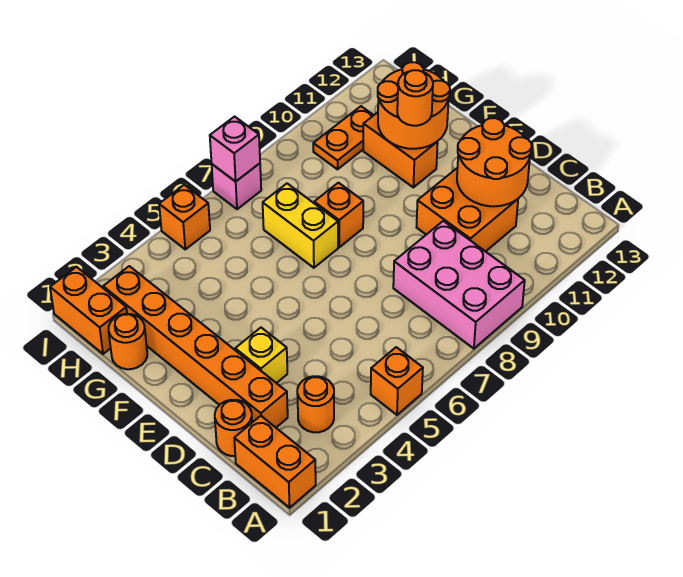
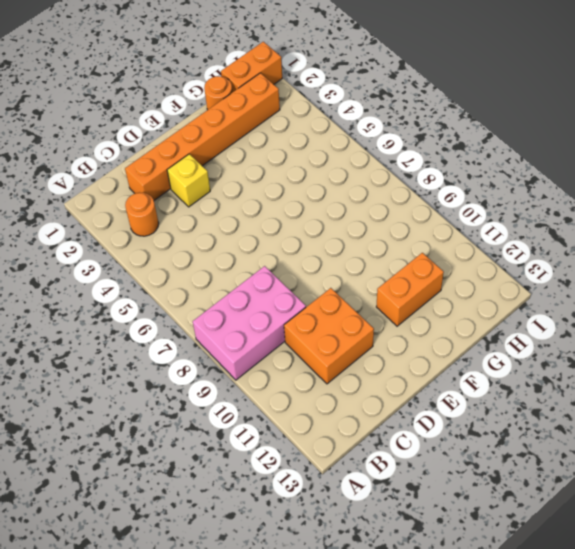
none -> orange brick A1:B1 level 1
none -> orange brick A5 level 1
none -> orange round brick C1 level 1

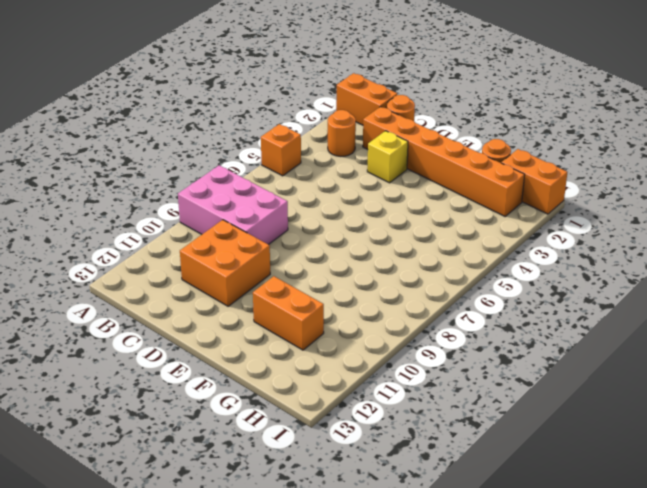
none -> yellow brick F7:G7 level 1
none -> orange brick F8 level 1
none -> orange plate H10:H11 level 1

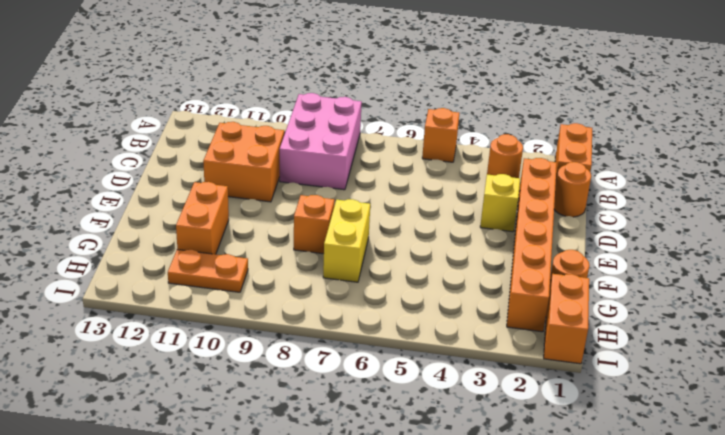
none -> orange brick I5 level 1
none -> pink brick I7 level 1
none -> orange round brick C11:D12 level 2

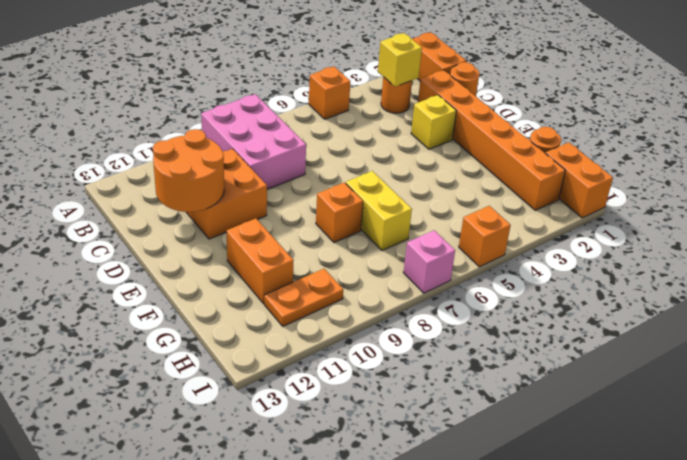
yellow brick B3 level 2 -> none
none -> orange round brick F11:G12 level 2
none -> pink brick I7 level 2
none -> orange round brick F11 level 3

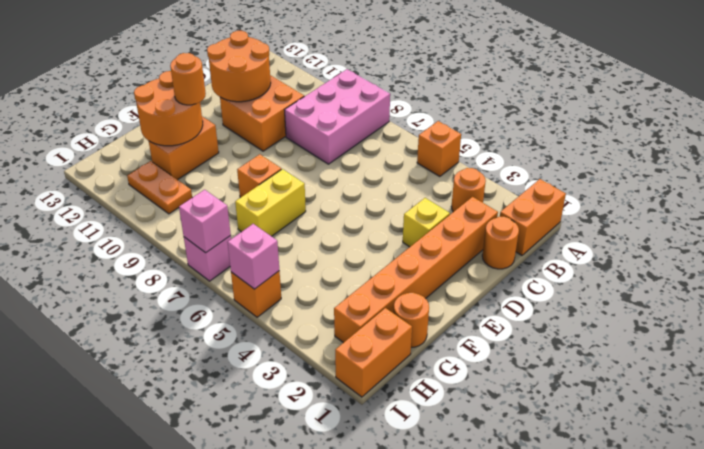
pink brick I5 level 2 -> none

